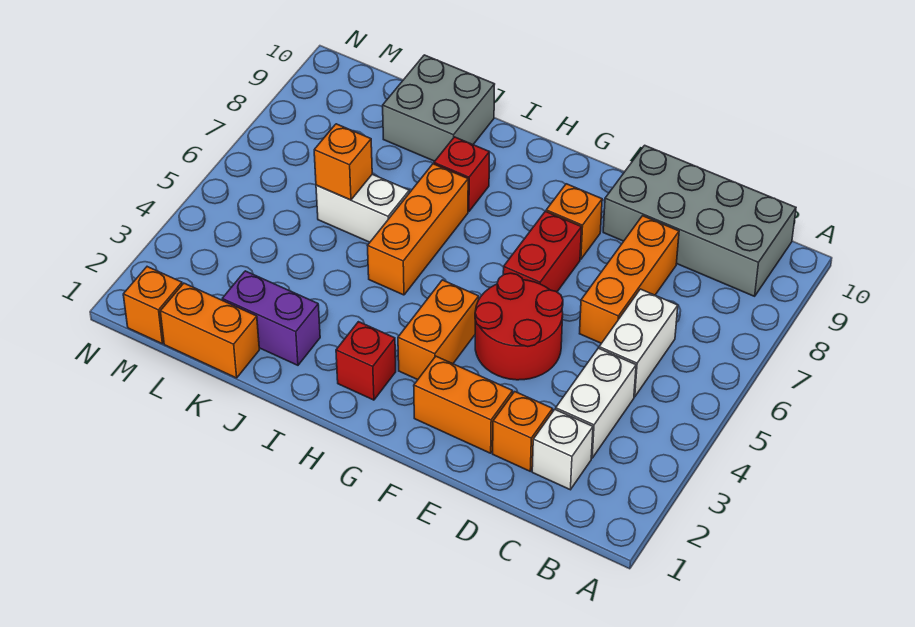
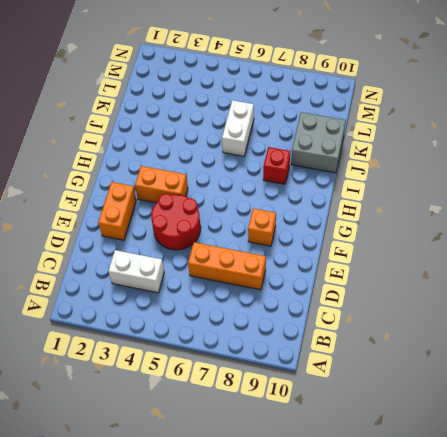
none -> grey brick B9:E10 level 1
none -> white brick C2 level 1
none -> white brick C5:C6 level 1

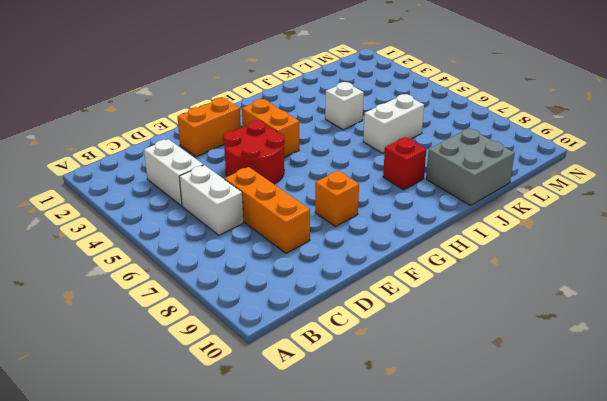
white brick J4 level 1 -> white brick C2 level 1
none -> grey brick B9:E10 level 1
none -> orange brick D2 level 1
none -> red brick F6:F7 level 1

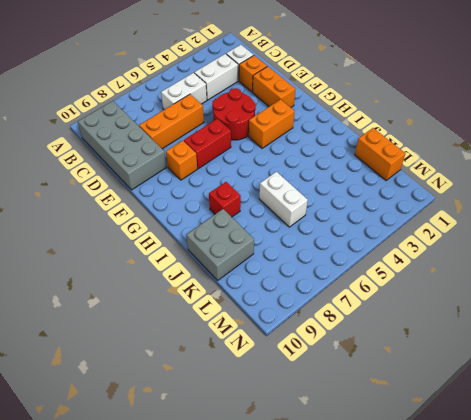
none -> red brick H2 level 1
none -> orange brick I5:I7 level 1
none -> purple brick J2:K2 level 1

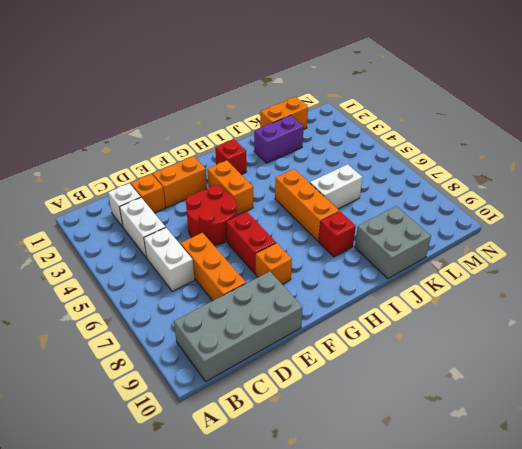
none -> orange brick M1 level 1
none -> orange brick K6 level 2

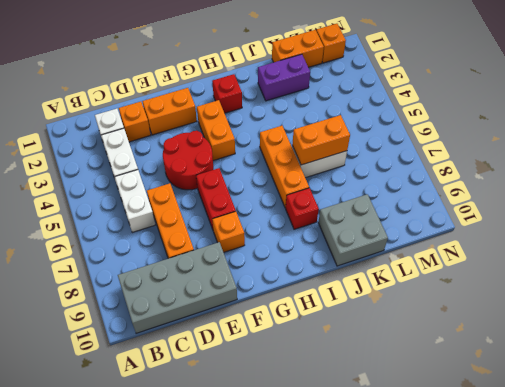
orange brick J6:K6 level 2 -> orange brick K6 level 2

